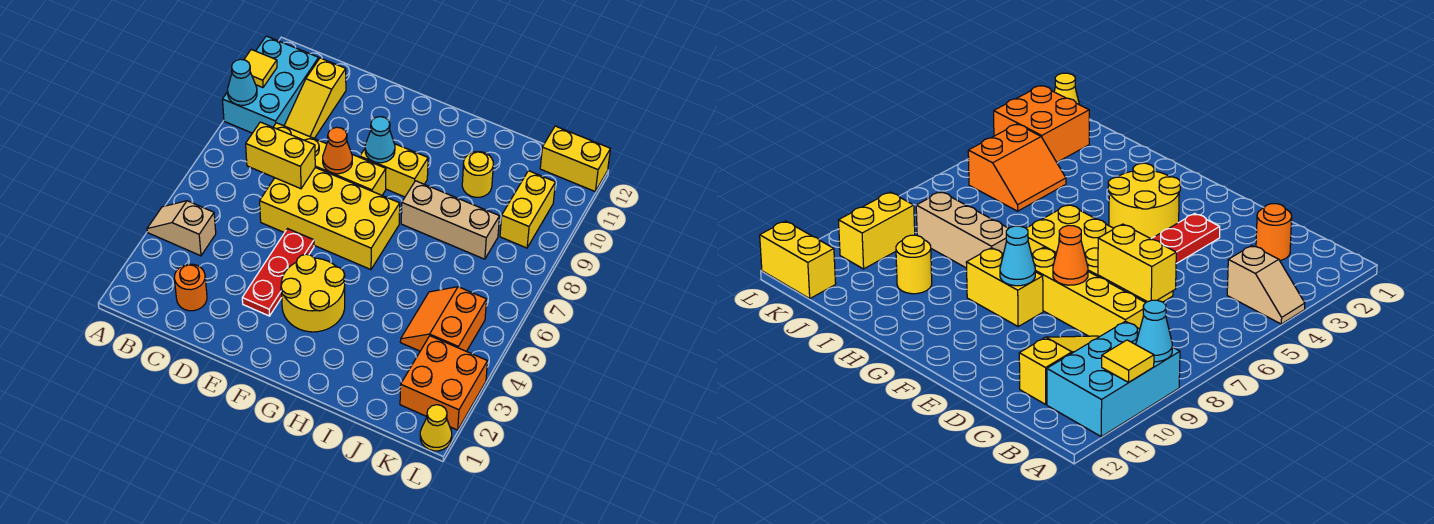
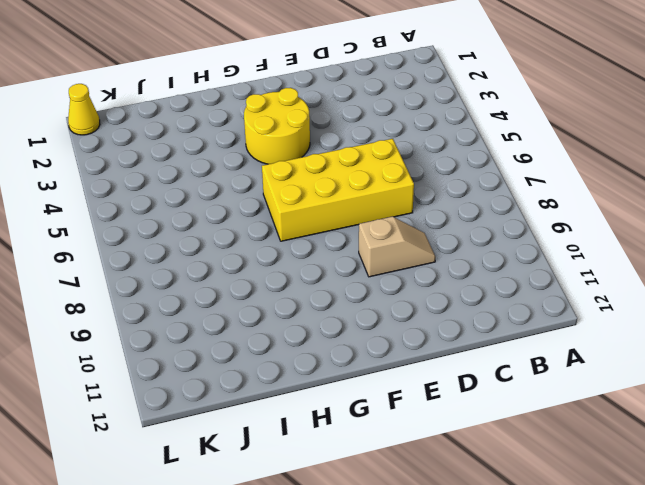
tan slope D9:E9 level 1 top E -> tan slope A4:B4 level 1 top B
none -> cyan brick A9:B11 level 1
none -> orange round brick C2 level 1
none -> yellow brick C8:F8 level 1

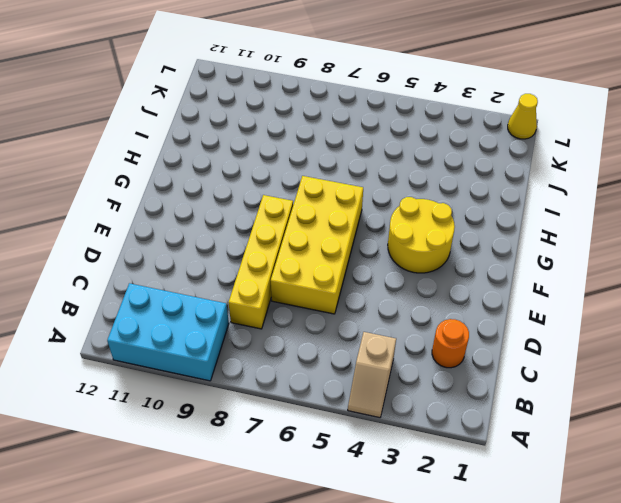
none -> yellow slope C9:C11 level 1 top 11
none -> red plate E3:E5 level 1
none -> yellow brick F9:G9 level 1

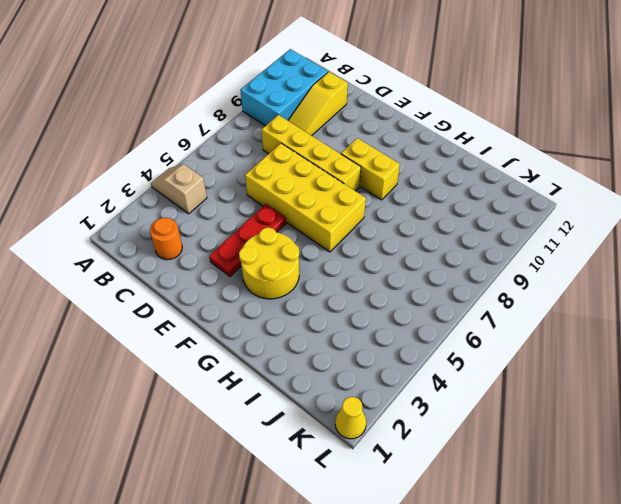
none -> tan brick H8:J8 level 1
none -> yellow round brick I10 level 1
none -> orange slope J4:K5 level 1 top K

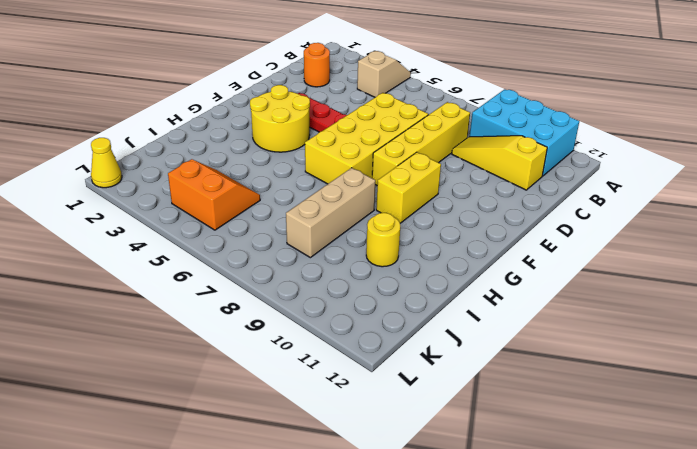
none -> orange brick K2:L3 level 1
none -> yellow brick K9:K10 level 1
none -> yellow brick K12:L12 level 1

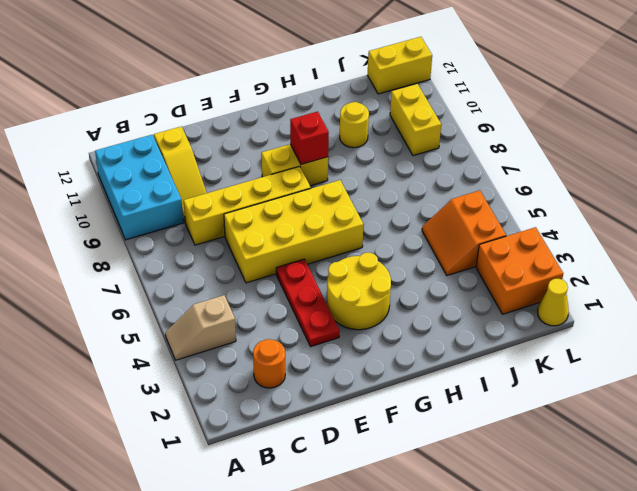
red brick G9 level 2 -> none
none -> tan brick H8:J8 level 1
none -> cyan cone A9 level 2
none -> yellow tile A10 level 2

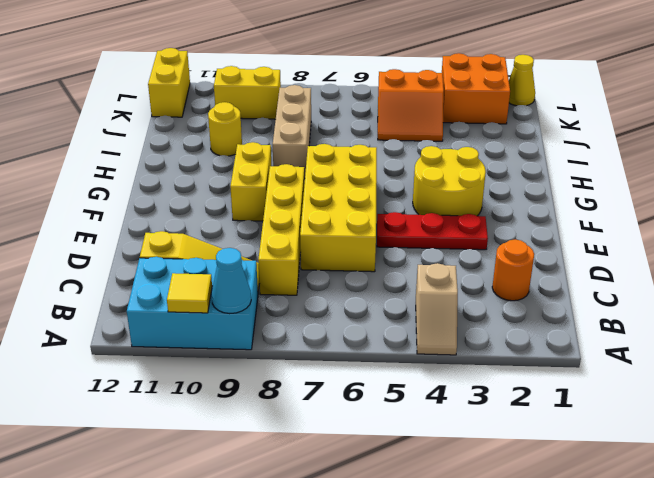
none -> yellow brick C7:D7 level 2
none -> orange cone E8 level 2
none -> cyan cone F9 level 2

